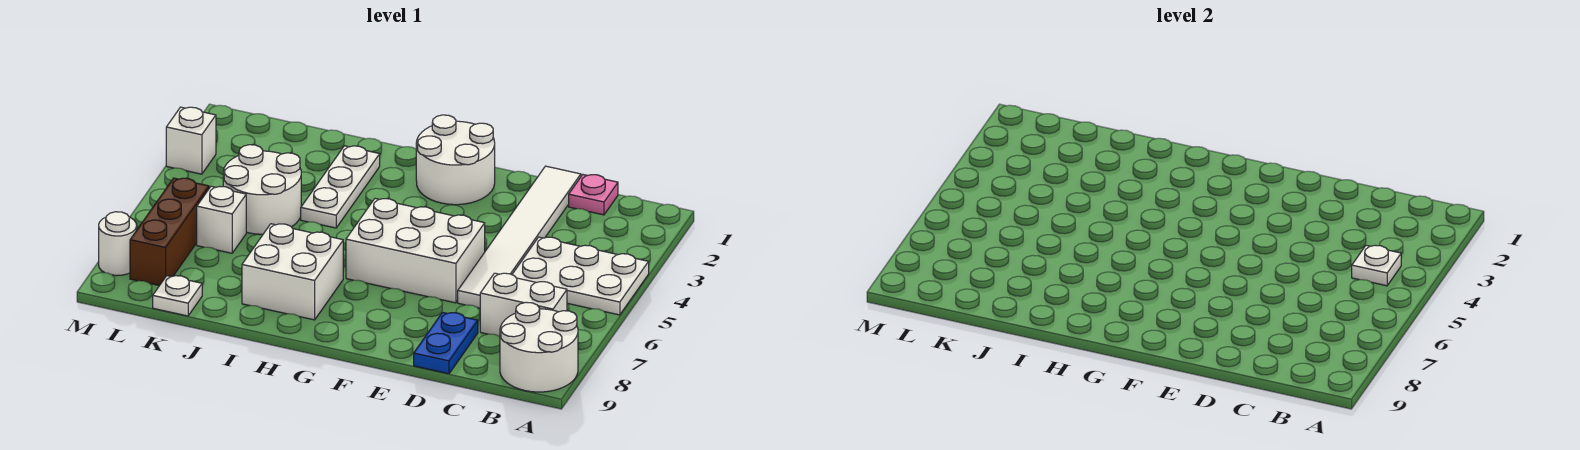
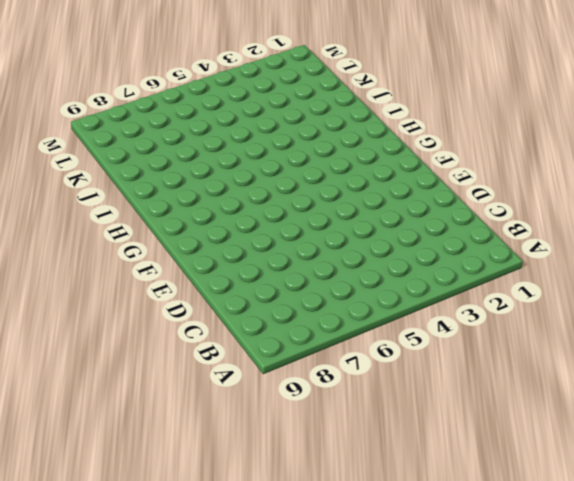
none -> white plate A4:C5 level 1
none -> white round brick A8:B9 level 1
none -> white brick B7:C7 level 1

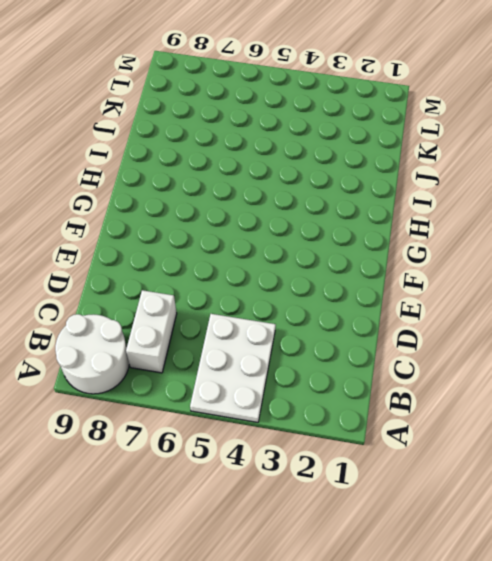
none -> pink plate C1 level 1
none -> white tile D1:D6 level 1
none -> blue plate D8:D9 level 1

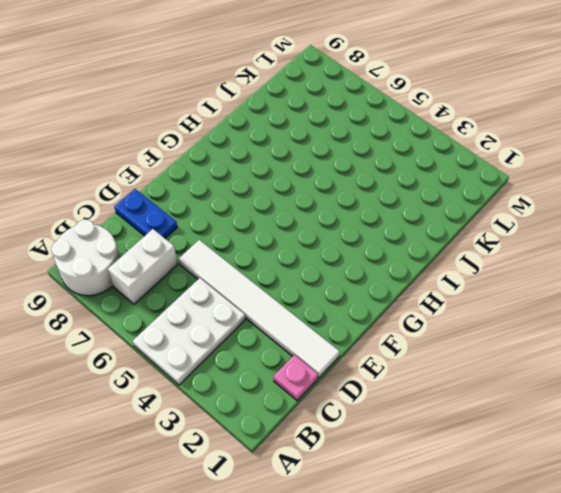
none -> white brick E5:G6 level 1
none -> white round brick F1:G2 level 1
none -> white brick H7:I8 level 1

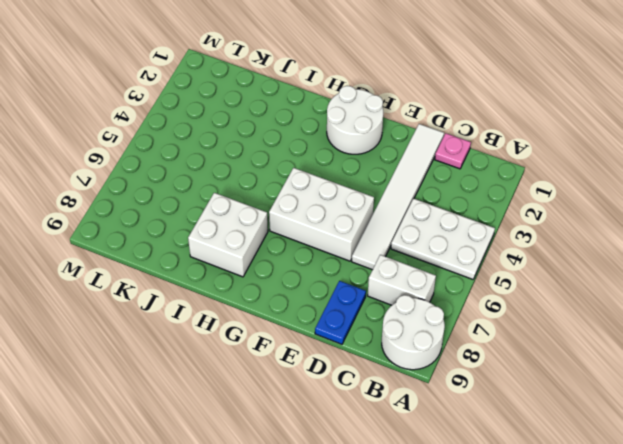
none -> white plate I2:I4 level 1
none -> white round brick J4:K5 level 1
none -> white brick K6 level 1

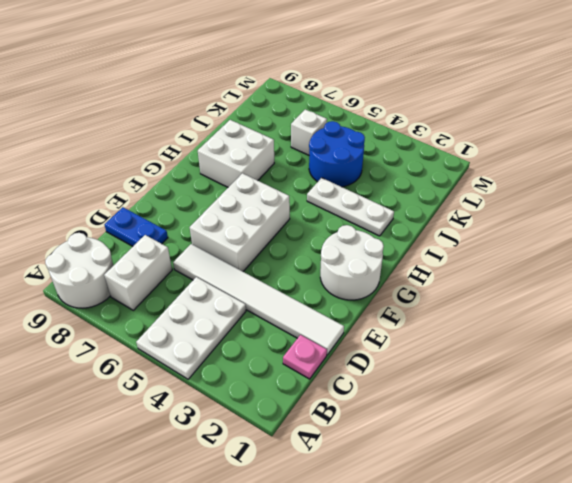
blue round brick J4:K5 level 1 -> white round brick J4:K5 level 1
none -> white plate K9 level 1
none -> brown brick L6:L8 level 1
none -> white brick M3 level 1

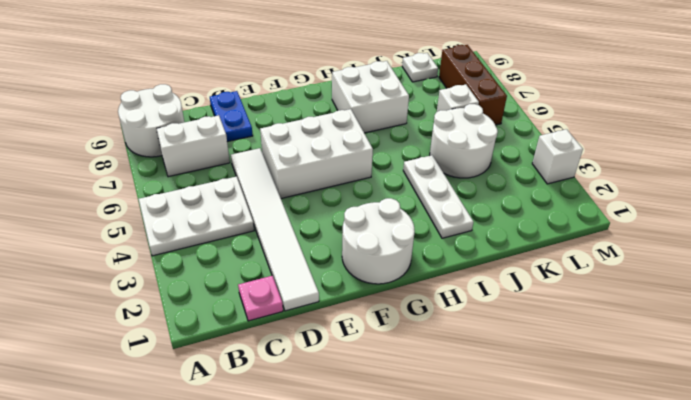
none -> white round brick M8 level 1
none -> white plate B4 level 2

